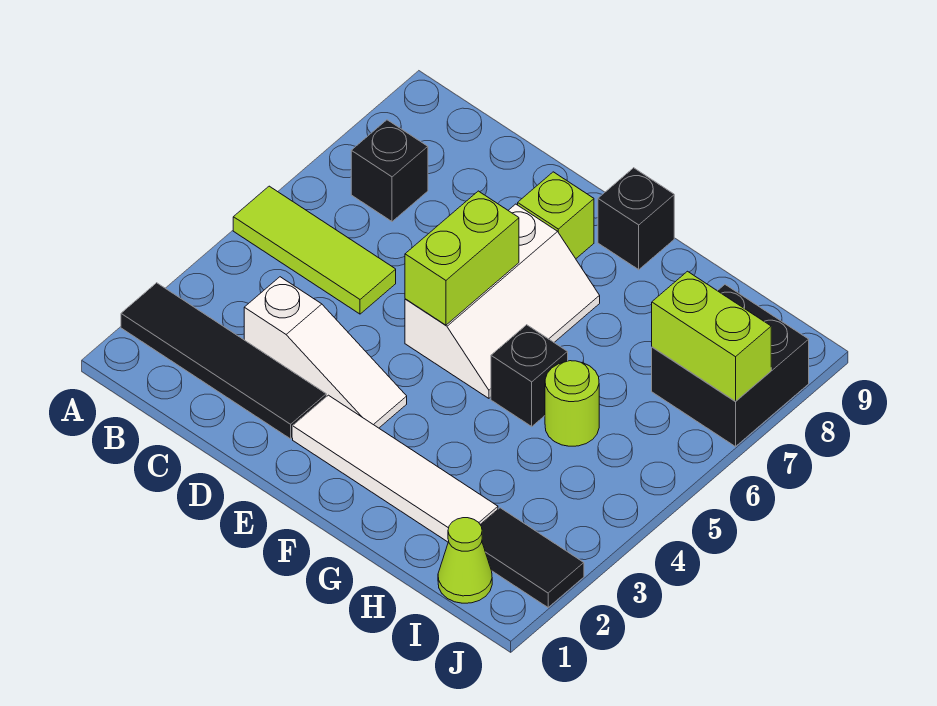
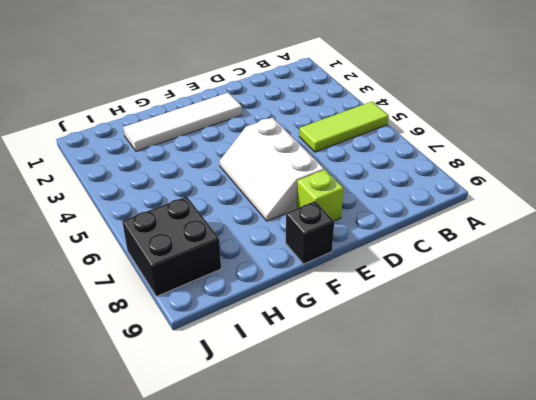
none -> black tile A2:D2 level 1
none -> black brick B7 level 1
none -> white slope C3:E3 level 1 top C

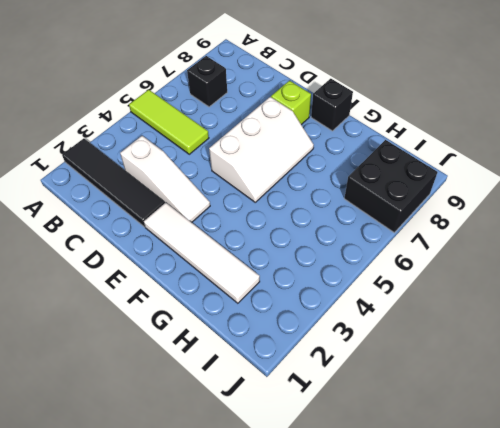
none -> black brick G5 level 1
none -> lime round brick H5 level 1
none -> lime cone I1 level 1

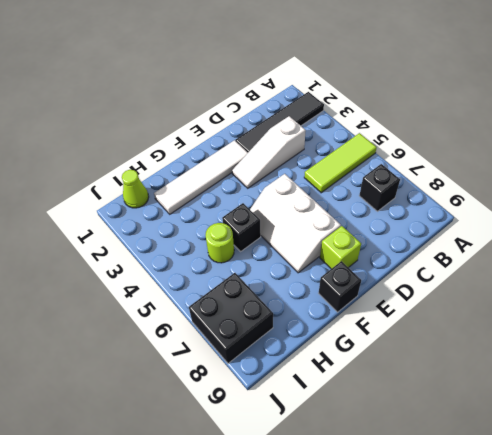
none -> black tile I2:J2 level 1
none -> lime brick E5:E6 level 2
none -> lime brick I7:J7 level 2

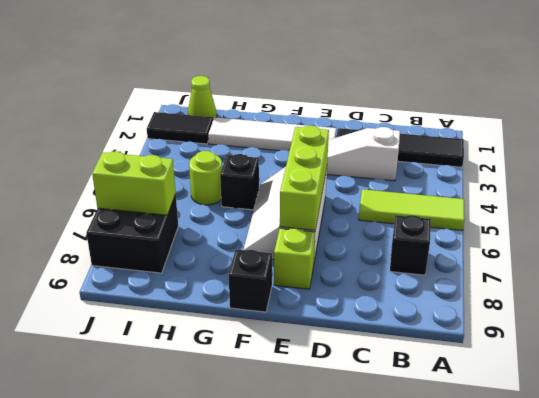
lime brick E5:E7 level 2 -> lime brick E5:E6 level 2

